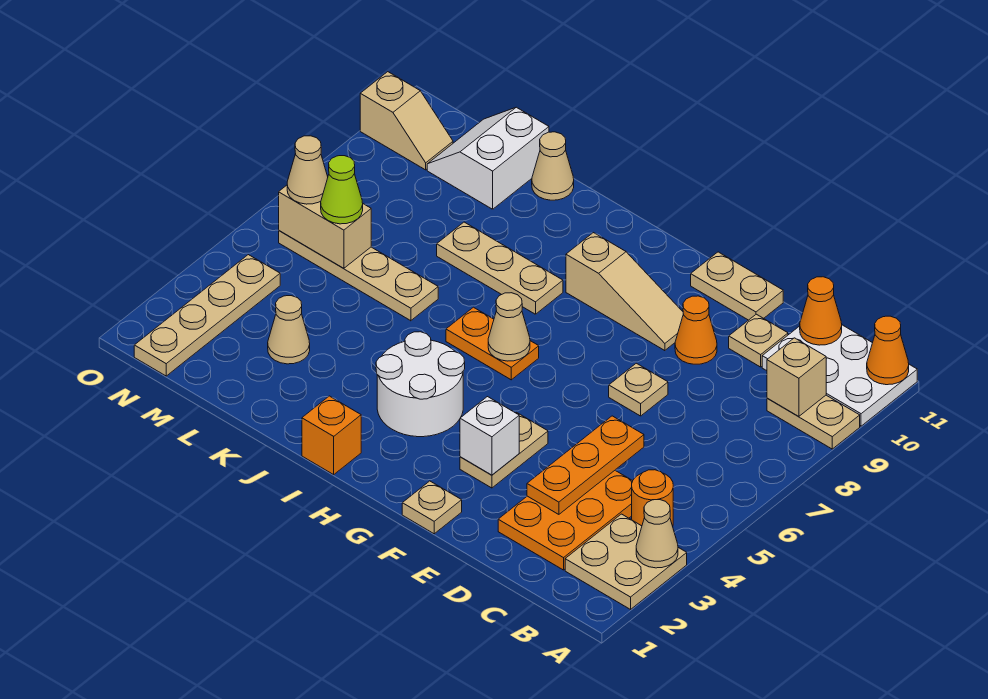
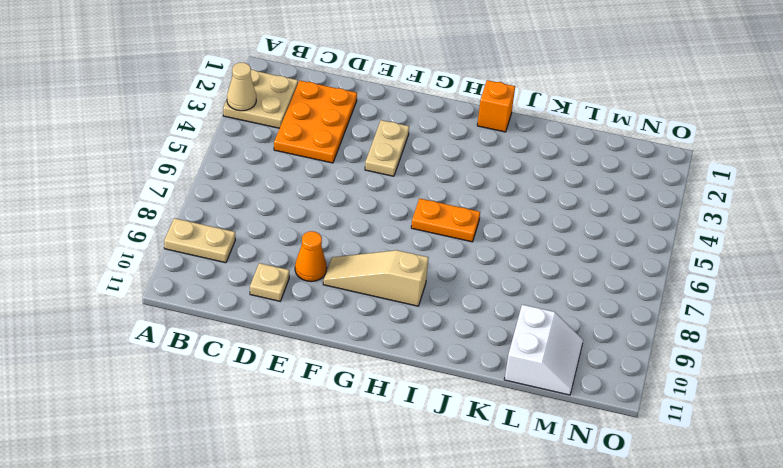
none -> white plate A10:C11 level 1
none -> orange round brick B4 level 1
none -> tan plate E7 level 1
none -> tan plate E11:F11 level 1

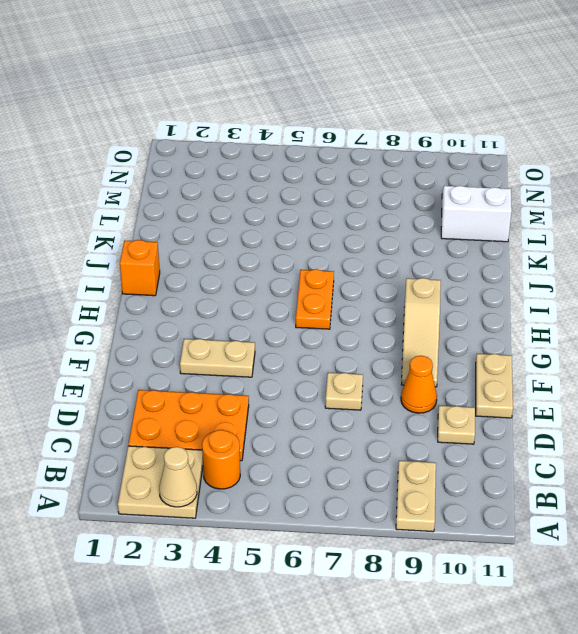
none -> white plate A10:C11 level 1
none -> tan plate F1 level 1
none -> white round brick H3:I4 level 1
none -> tan plate I8:K8 level 1

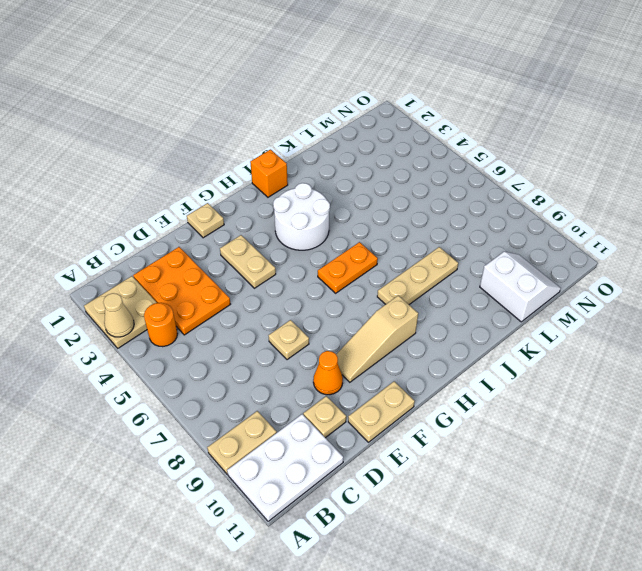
none -> tan plate K6:N6 level 1
none -> tan cone K11 level 1
none -> tan cone L3 level 1
none -> tan plate N1:N4 level 1

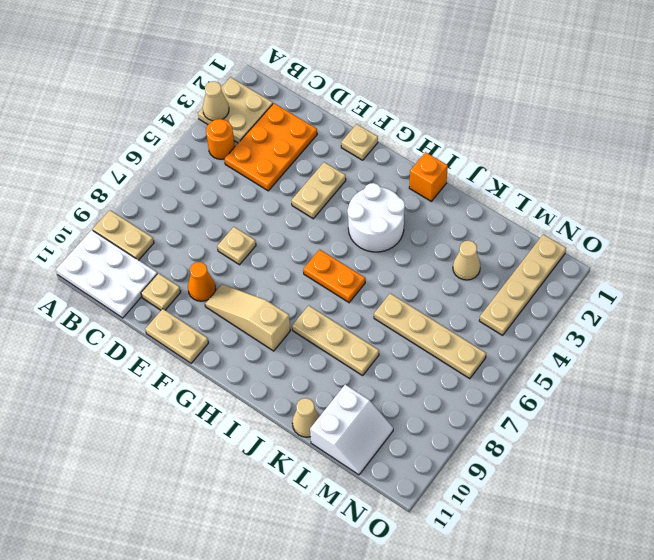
none -> tan slope N10:O10 level 1 top O
none -> orange cone A11 level 2
none -> tan brick B9 level 2
none -> orange cone C11 level 2

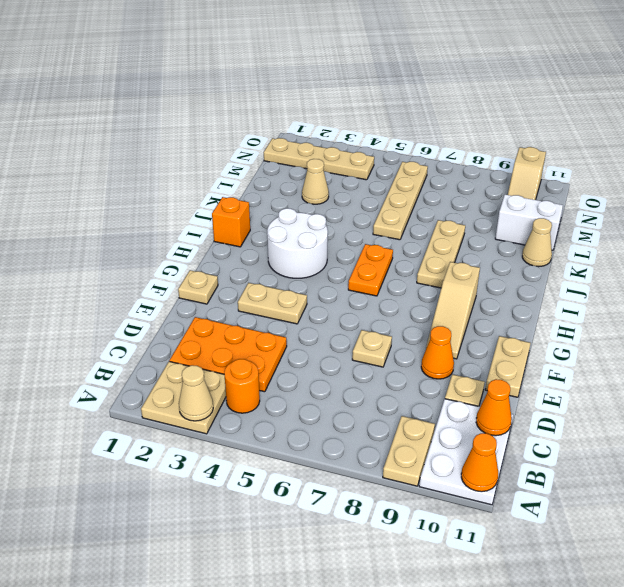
none -> tan brick B9 level 2
none -> orange plate D3:D5 level 2
none -> white brick F3 level 2
none -> tan cone H6 level 2

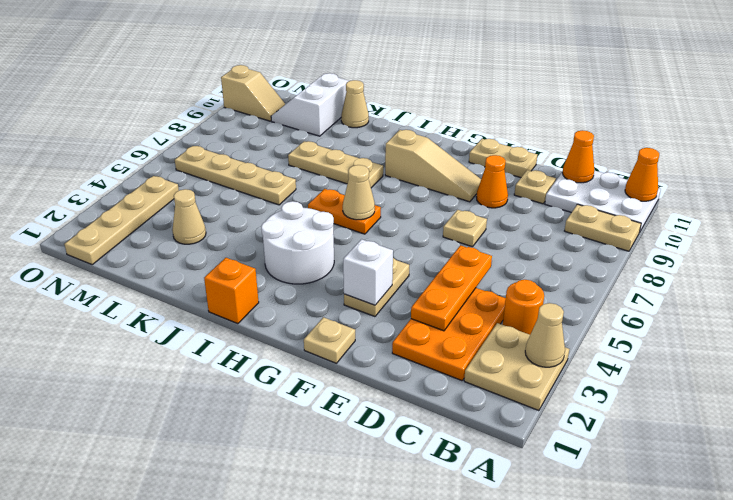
none -> tan brick B9 level 2
none -> tan brick M6:N6 level 2
none -> lime cone M6 level 3
none -> tan cone N6 level 3

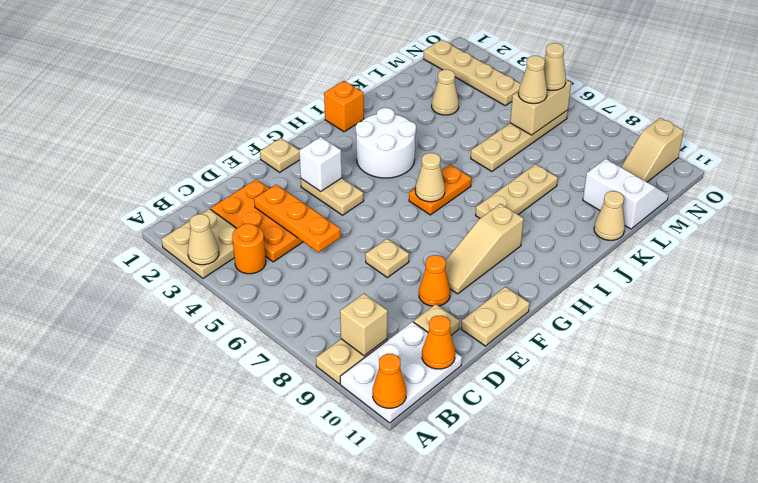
tan cone M6 level 3 -> lime cone M6 level 3

